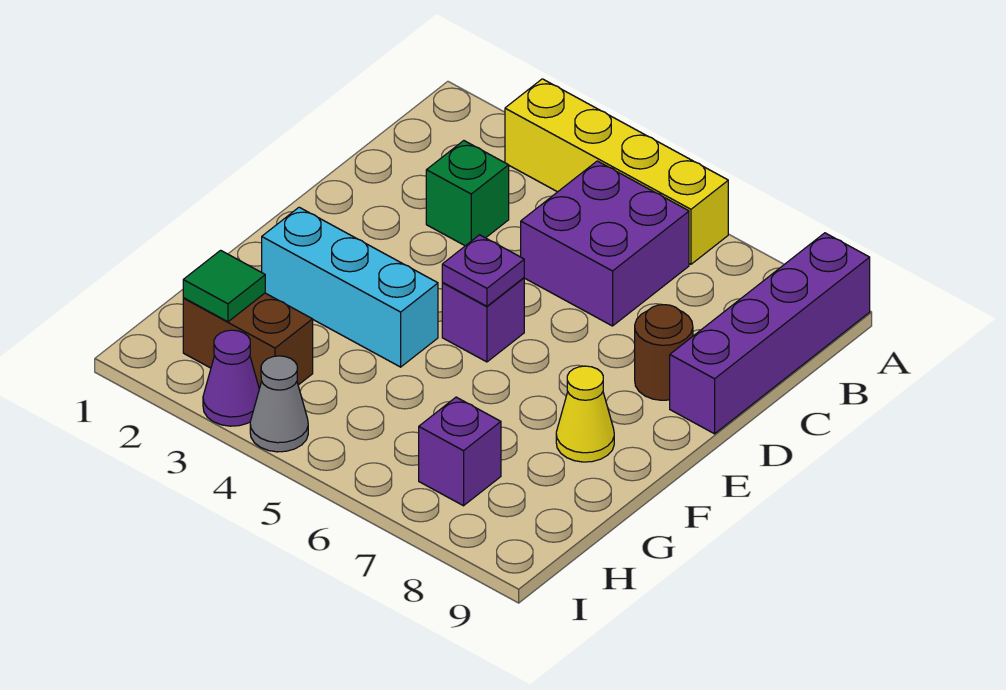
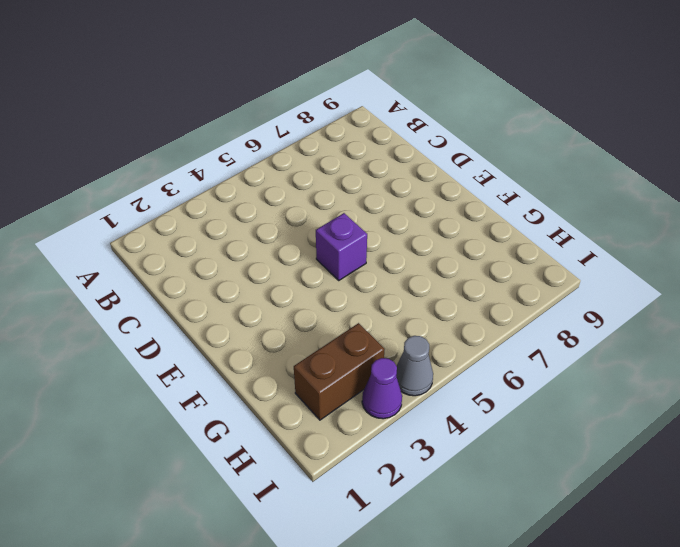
none -> yellow brick A3:A6 level 1
none -> purple brick A9:D9 level 1
none -> purple brick B5:C6 level 1

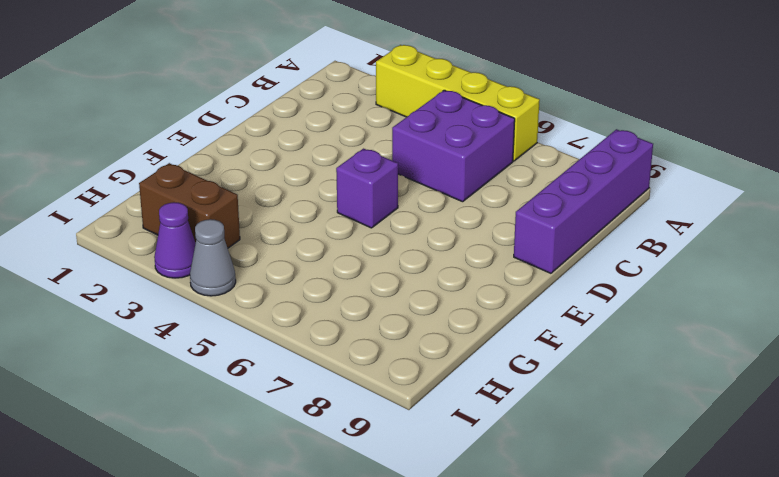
none -> green brick C3 level 1
none -> brown round brick D8 level 1
none -> cyan brick F2:F4 level 1

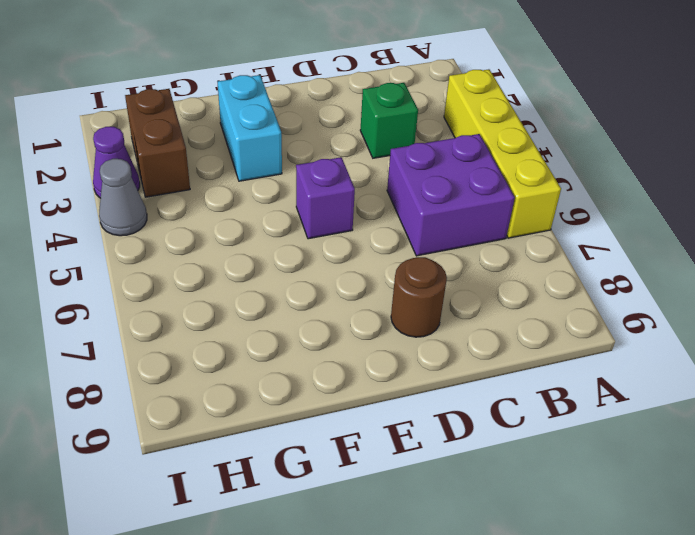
cyan brick F2:F3 level 1 -> cyan brick F2:F4 level 1
none -> purple brick A9:D9 level 1
none -> yellow cone F8 level 1
none -> purple brick H7 level 1

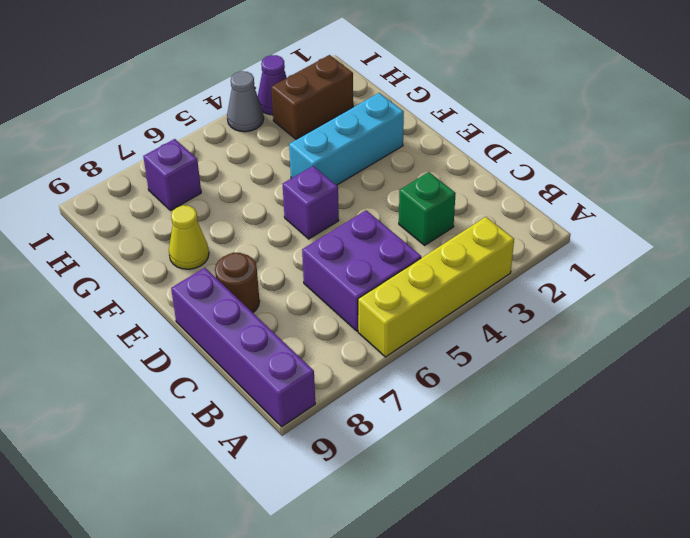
none -> purple plate E5 level 2
none -> green tile H2 level 2

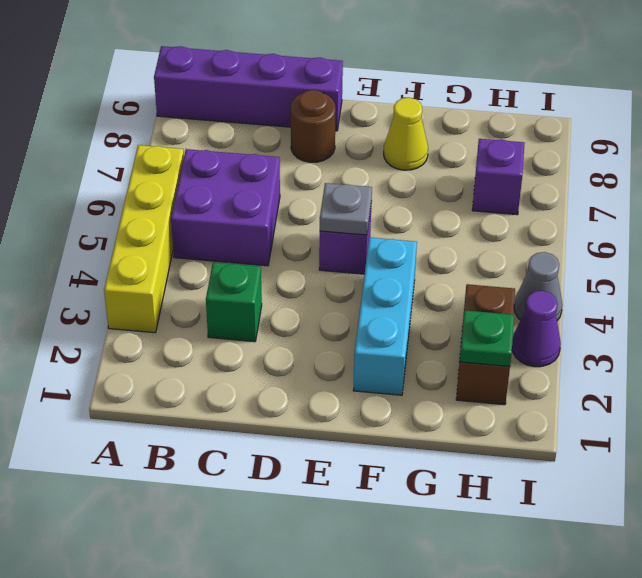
grey plate E5 level 2 -> purple plate E5 level 2
green plate H2 level 2 -> green tile H2 level 2

